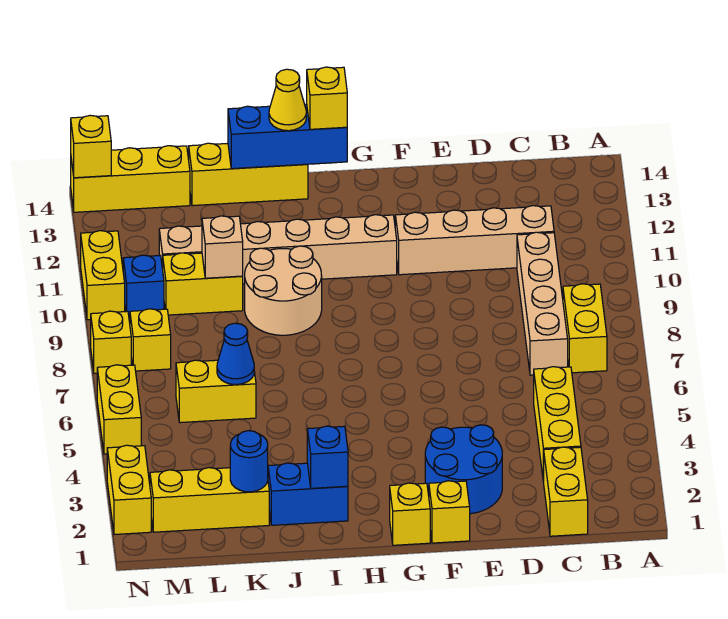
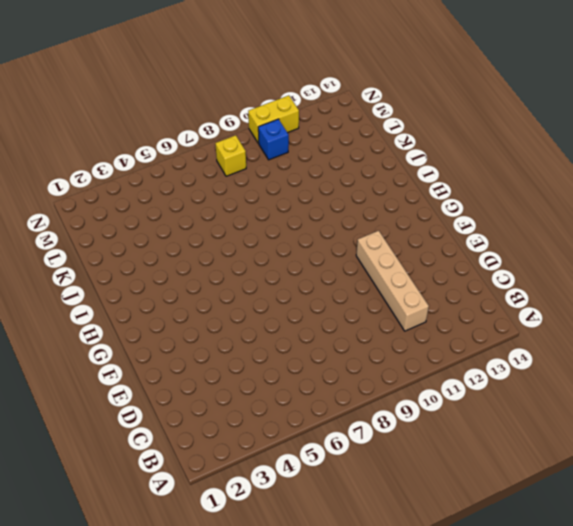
none -> yellow brick B7:B8 level 1
none -> yellow brick C1:C2 level 1
none -> yellow brick C3:C5 level 1
none -> tan brick C7:C10 level 1

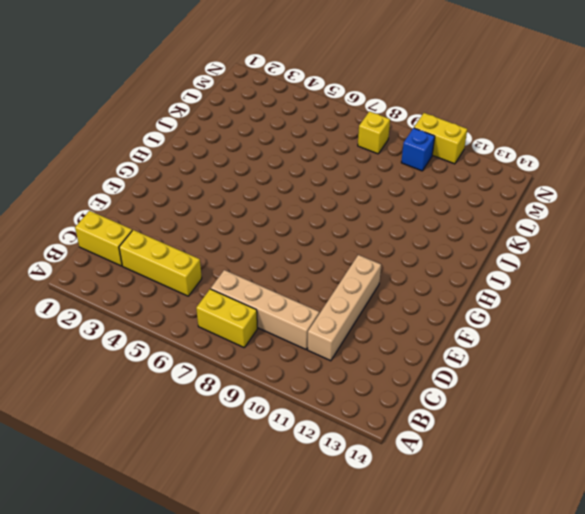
none -> blue round brick E2:F3 level 1
none -> yellow brick F1 level 1
none -> yellow brick G1 level 1
none -> tan brick G11:L11 level 1

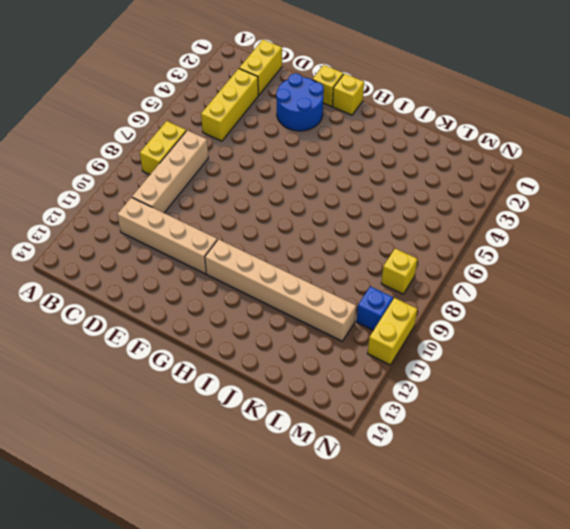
none -> blue brick I2:J2 level 1
none -> tan round brick I9:J10 level 1
none -> yellow brick I14:K14 level 1
none -> yellow brick K2:M2 level 1

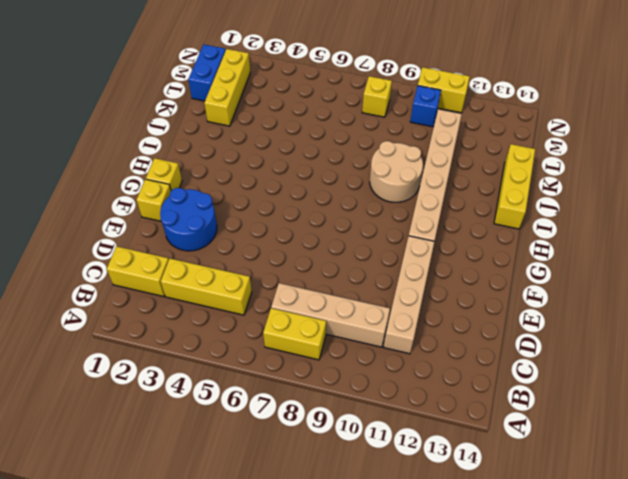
blue brick L1:M1 level 1 -> blue brick I2:J2 level 1
none -> yellow brick K6:L6 level 1
none -> yellow brick K10:L10 level 1
none -> yellow brick L14:N14 level 1
none -> yellow brick N2:N3 level 1

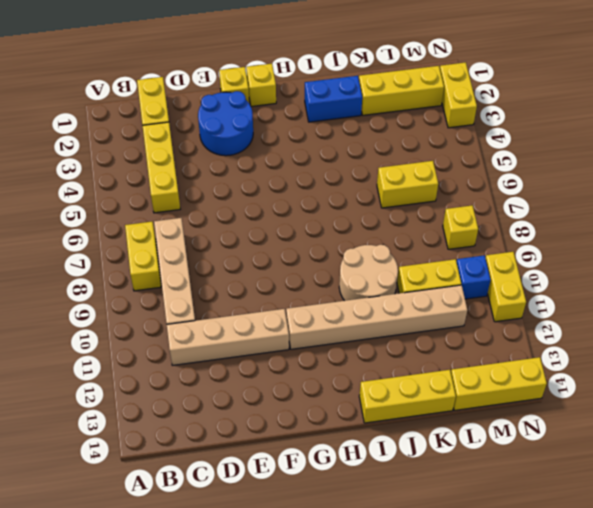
none -> yellow brick N5:N6 level 1
none -> yellow brick N8 level 1
none -> blue brick H14:J14 level 2
none -> blue brick I2 level 2

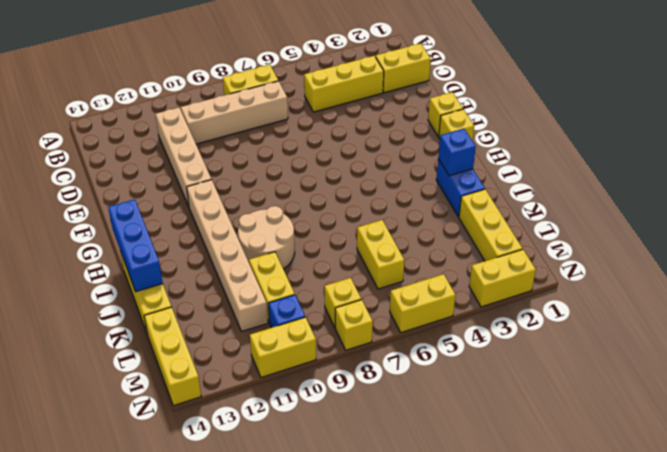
none -> blue round brick E2:F3 level 1
none -> blue round brick K2 level 2
none -> blue cone K6 level 2
none -> tan brick K10 level 2

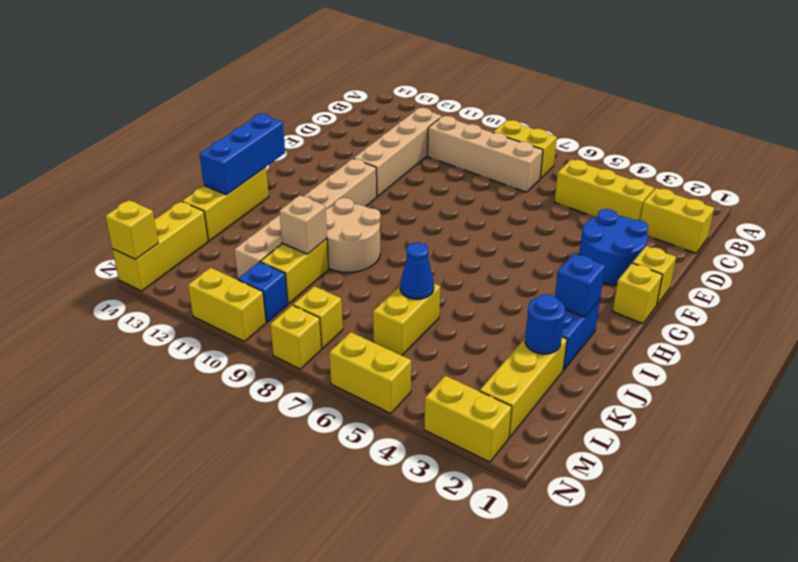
none -> yellow brick H14 level 3
none -> yellow cone I14 level 3

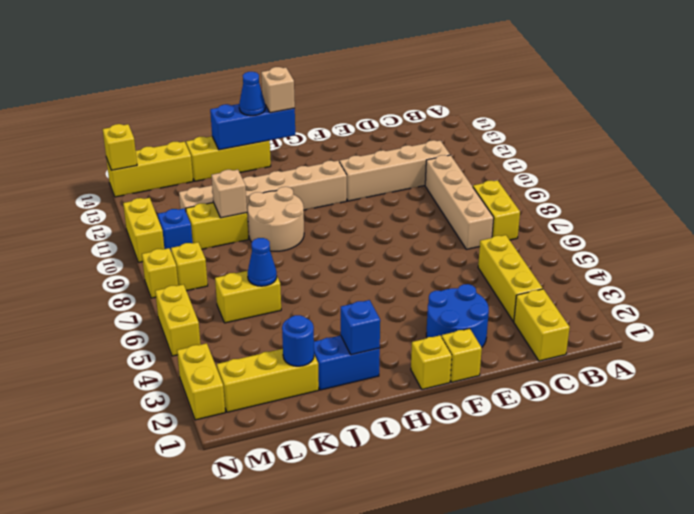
tan brick H14 level 3 -> yellow brick H14 level 3
blue cone I14 level 3 -> yellow cone I14 level 3

